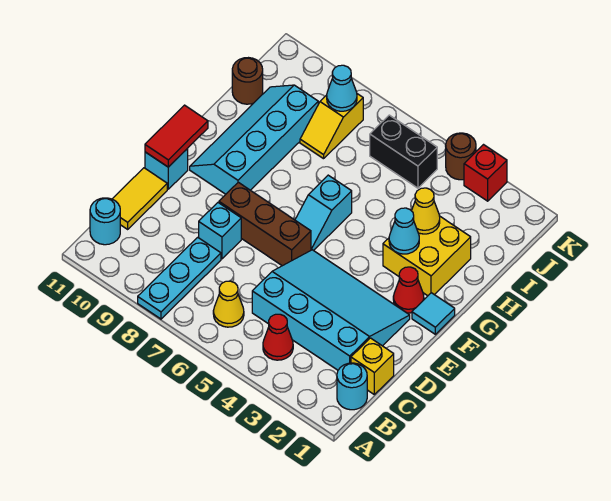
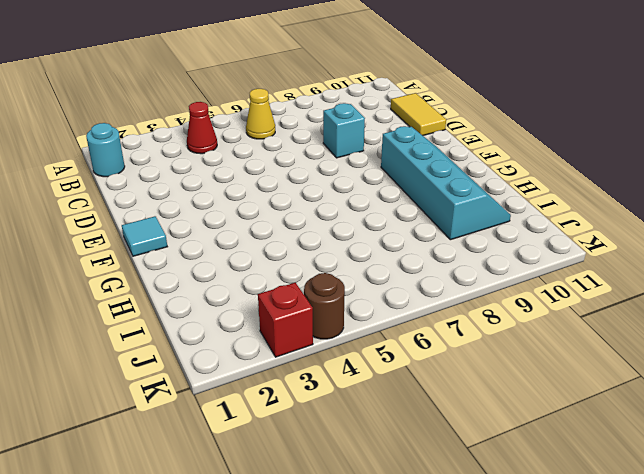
none -> cyan plate A8:C8 level 1
none -> cyan round brick B11 level 1
none -> yellow brick C1 level 1

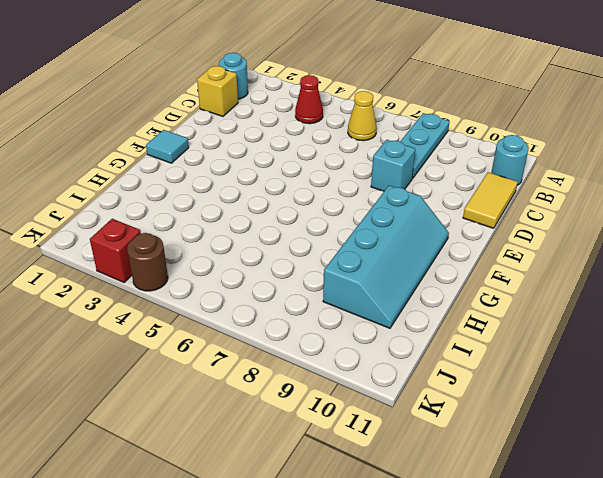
none -> cyan slope C2:E5 level 1 top C
none -> brown brick E6:E8 level 1
none -> cyan brick E11 level 1

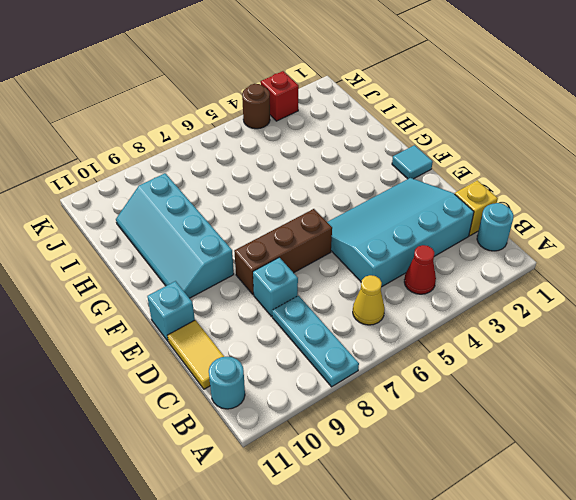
none -> red cone F2 level 1
none -> cyan slope F6:G6 level 1 top G
none -> yellow brick G2:H3 level 1

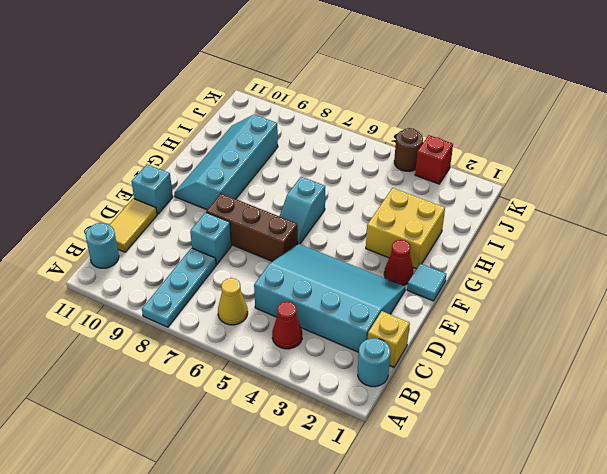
none -> yellow slope I8:J8 level 1 top J
none -> brown round brick I11 level 1
none -> black brick J5:J6 level 1

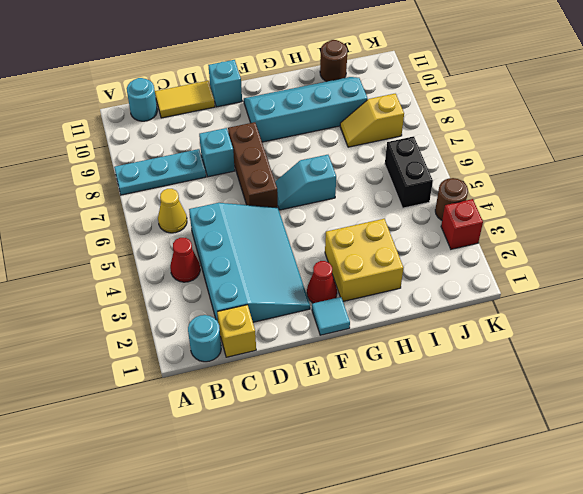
none -> red tile E11:F11 level 2
none -> cyan cone G3 level 2
none -> yellow cone H3 level 2

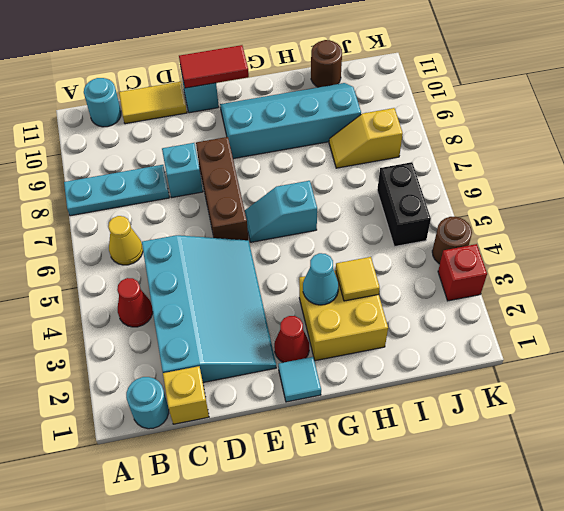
yellow tile H3 level 2 -> yellow cone H3 level 2
none -> cyan cone J8 level 2

